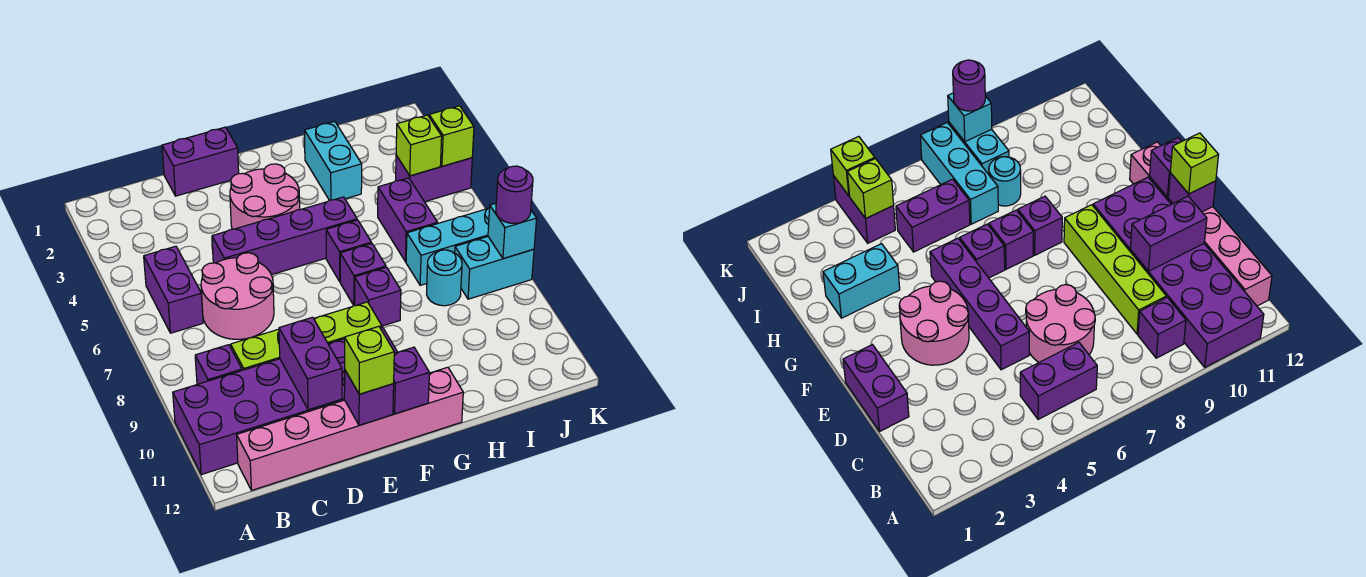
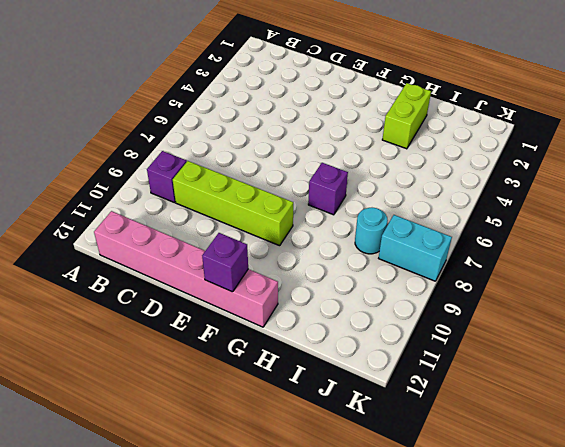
lime brick H2:H3 level 1 -> cyan brick H2:H3 level 1
none -> purple brick A10:F11 level 1
none -> purple brick B5:B6 level 1
none -> pink round brick C6:D7 level 1

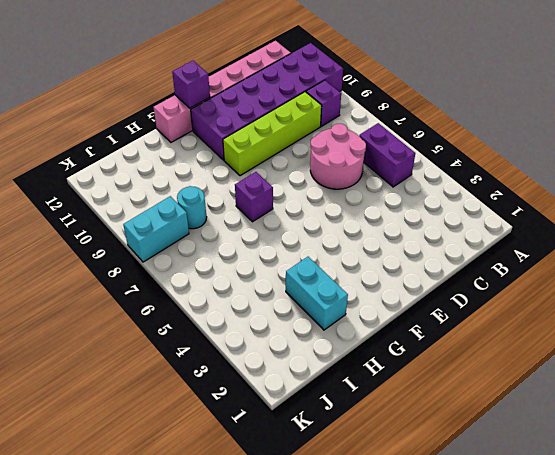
none -> purple brick D1:E1 level 1
none -> purple brick D5:G5 level 1
none -> pink round brick E3:F4 level 1

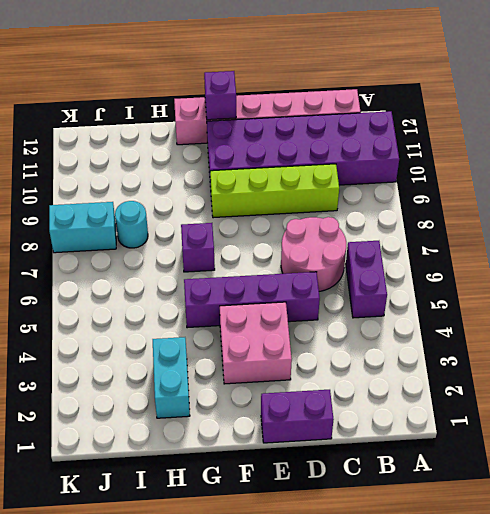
pink brick E3:F4 level 1 -> pink round brick E3:F4 level 1
none -> purple brick B9 level 1
none -> purple brick G6 level 1
none -> purple brick G8 level 1

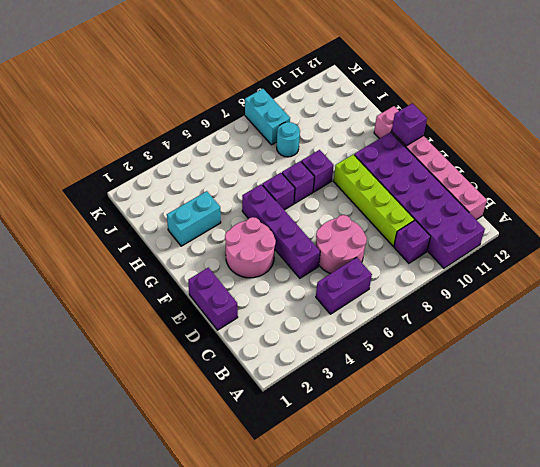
none -> purple brick I5:I6 level 1
none -> cyan brick I7:K7 level 1
none -> purple brick J4:K4 level 1

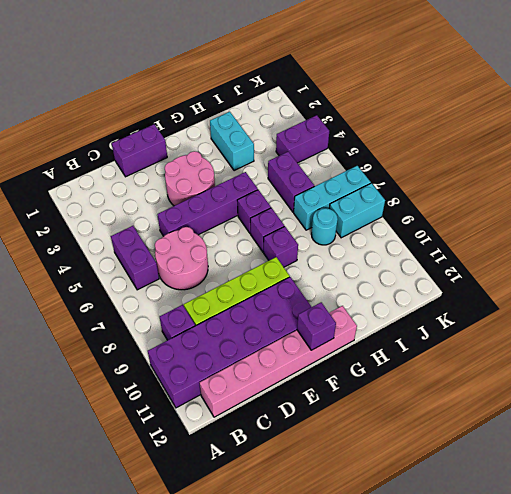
none -> purple brick D10:D11 level 2
none -> purple brick E12 level 2
none -> lime brick J4 level 2

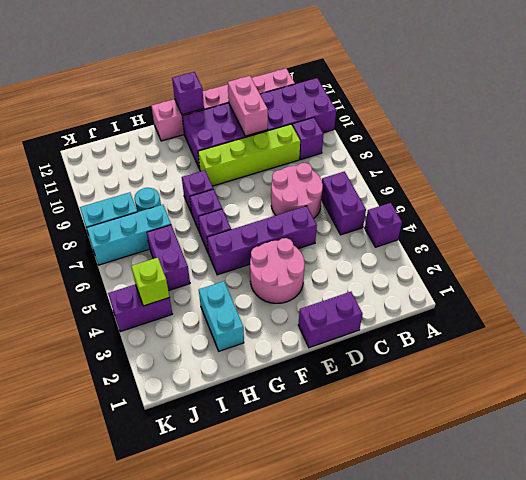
purple brick A4 level 1 -> purple brick E12 level 2
pink brick D10:D11 level 2 -> purple brick D10:D11 level 2
none -> lime brick K4 level 2
none -> cyan brick K8 level 2
none -> lime brick E12 level 3

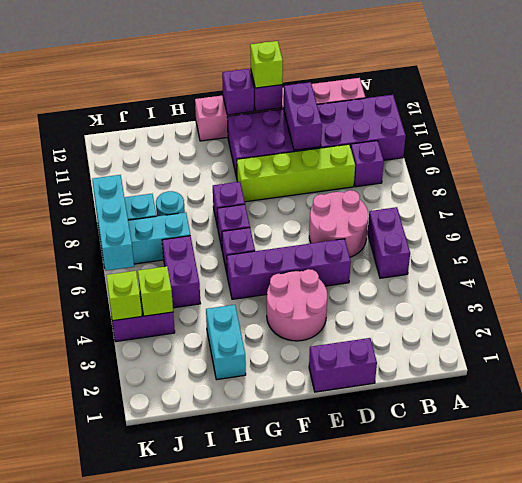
cyan brick K6:K8 level 2 -> cyan brick K8 level 2
none -> purple round brick K8 level 3

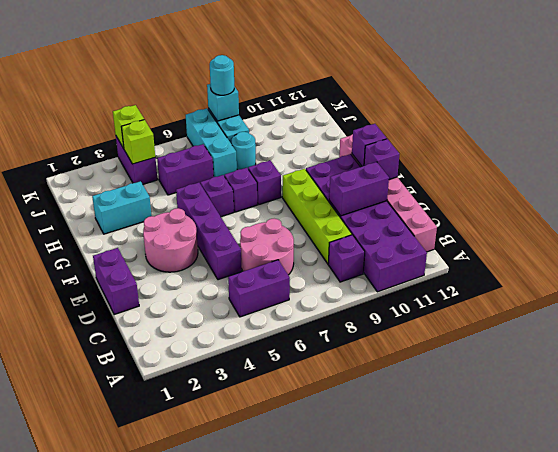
cyan round brick K8 level 3 -> purple round brick K8 level 3
none -> lime brick E12 level 3

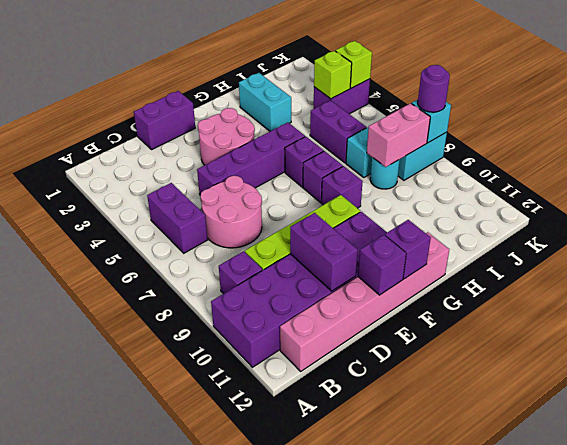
pink brick I8:J8 level 2 -> none
none -> lime brick E12 level 3

